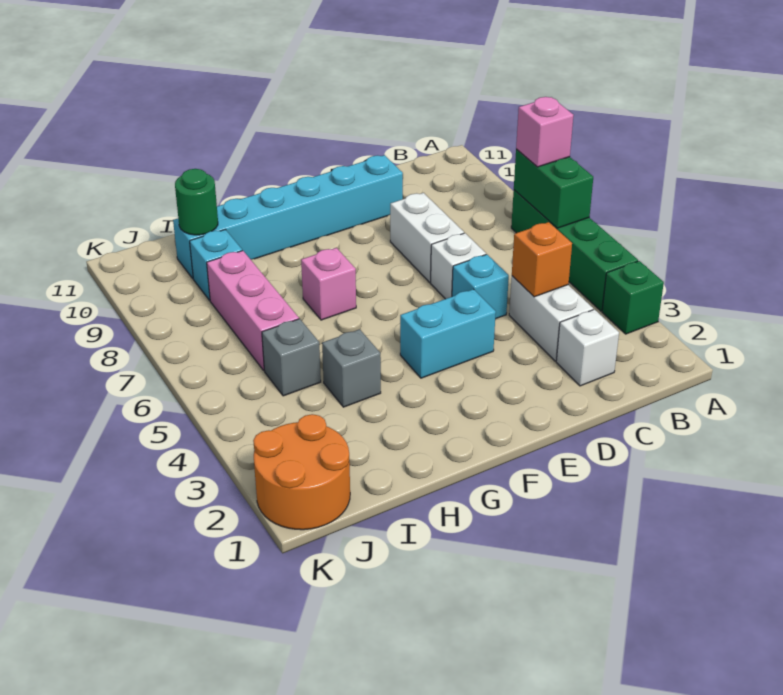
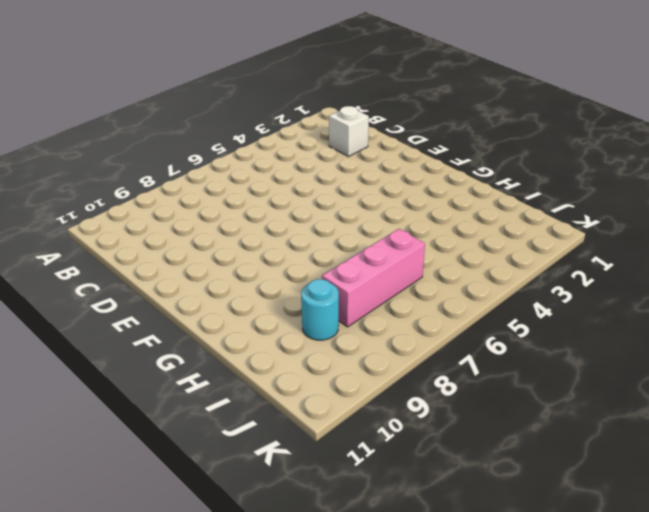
cyan round brick I9 level 1 -> cyan brick I9 level 1
none -> green brick A3 level 1
none -> green brick A4:A7 level 1
none -> white brick C3:C4 level 1

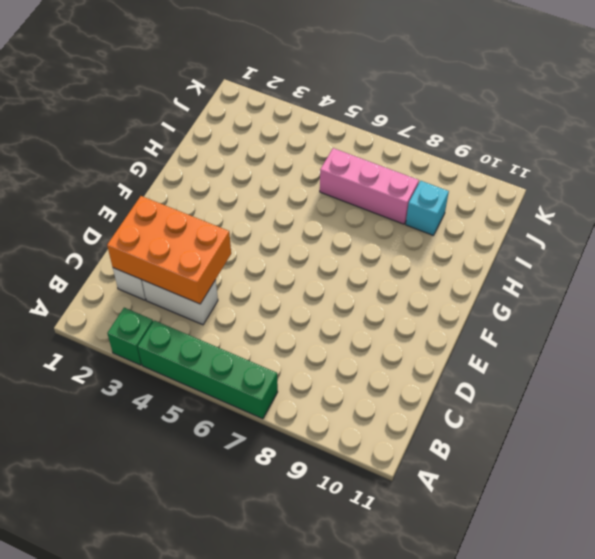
orange brick C2:D4 level 2 -> orange brick C4 level 2
none -> cyan brick D5 level 1
none -> white brick D6 level 1
none -> white brick D7:D8 level 1

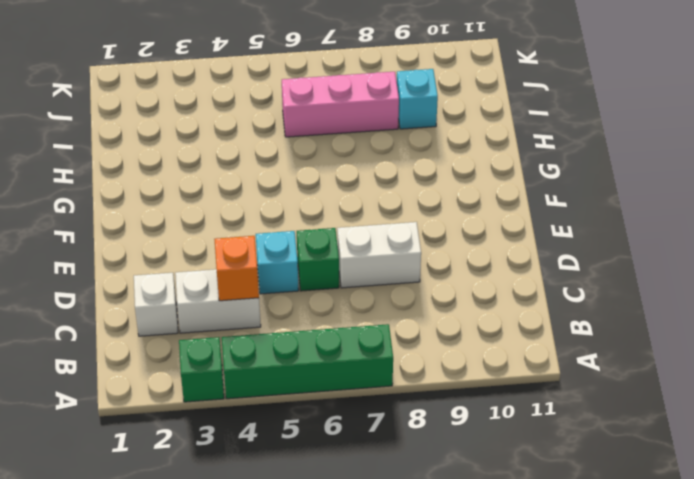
green brick D6 level 1 -> white brick D6 level 1
none -> cyan brick D10:I10 level 1
none -> cyan brick E4:F4 level 1
none -> pink brick G7 level 1

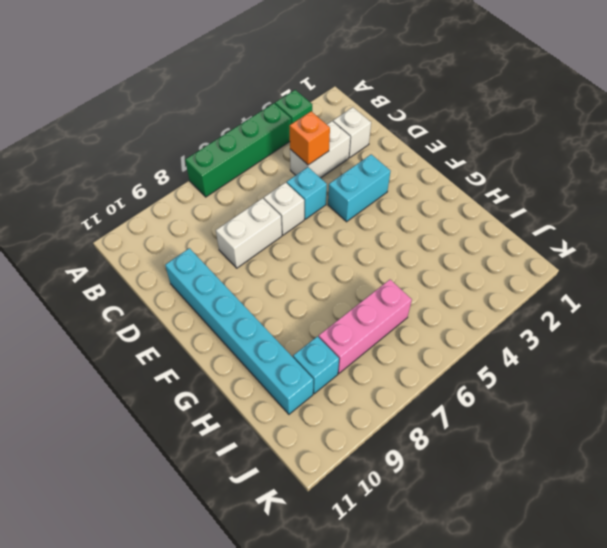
cyan brick E3:E4 level 1 -> cyan brick E4:F4 level 1
none -> pink brick G7 level 1
none -> grey brick H4 level 1
none -> grey brick I5 level 1

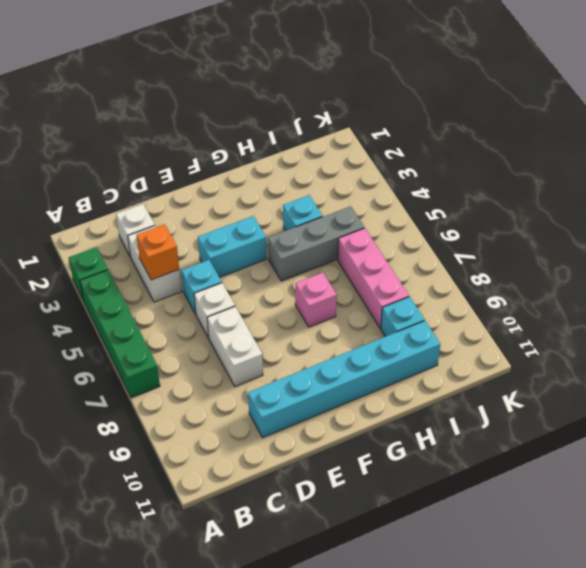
grey brick G5:I5 level 1 -> grey brick I5 level 1
cyan brick H4 level 1 -> grey brick H4 level 1
none -> orange round brick J1:K2 level 1
none -> green brick A6:A7 level 2
none -> green round brick I10 level 2

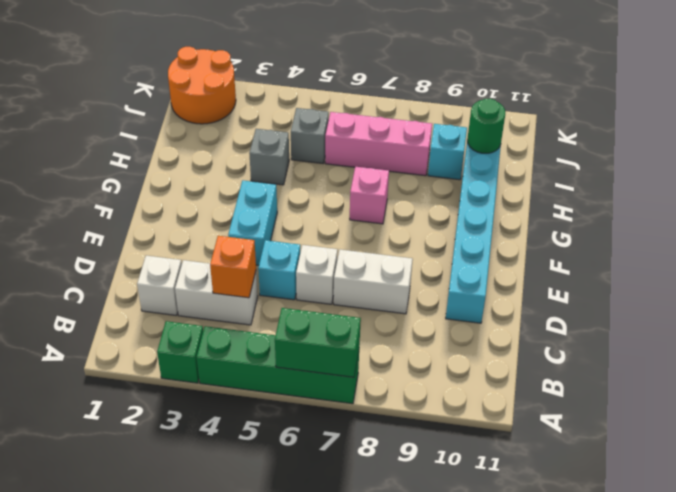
none -> pink brick A7 level 3

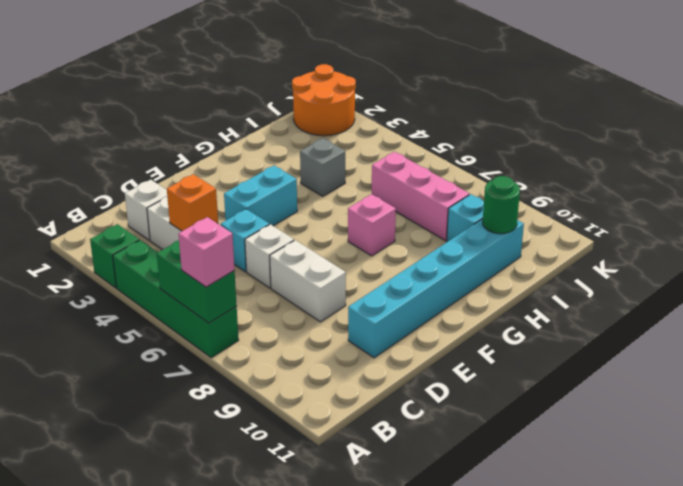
none -> grey brick I5 level 1

